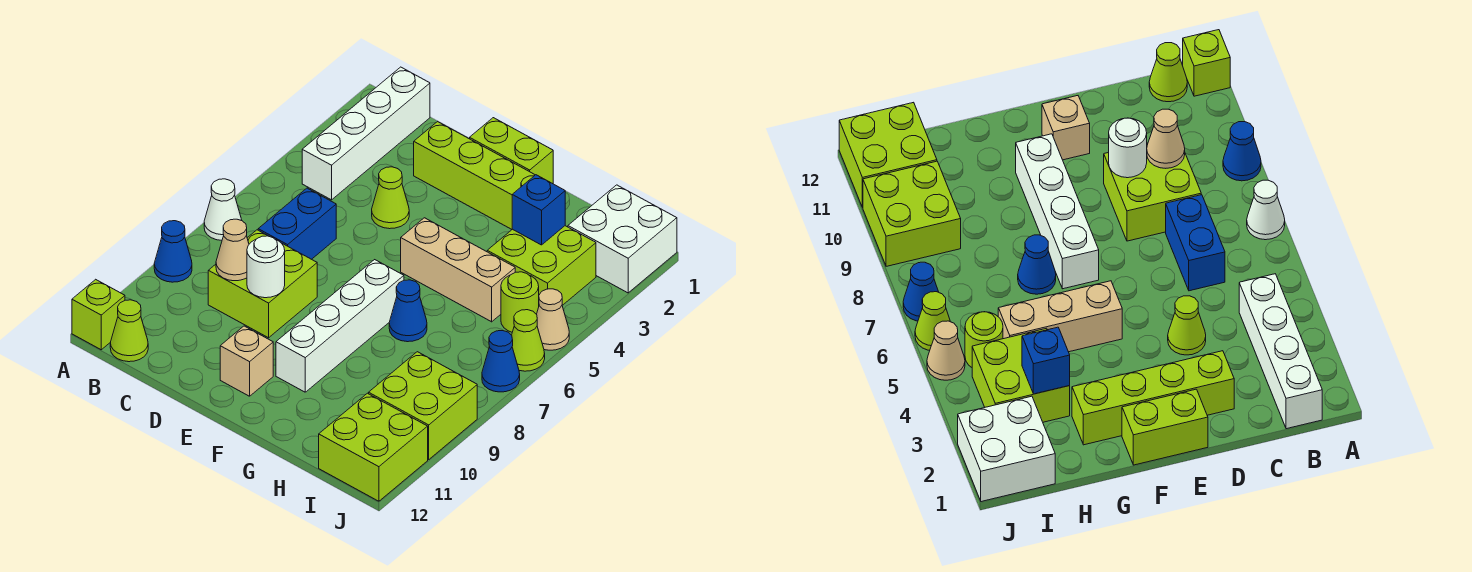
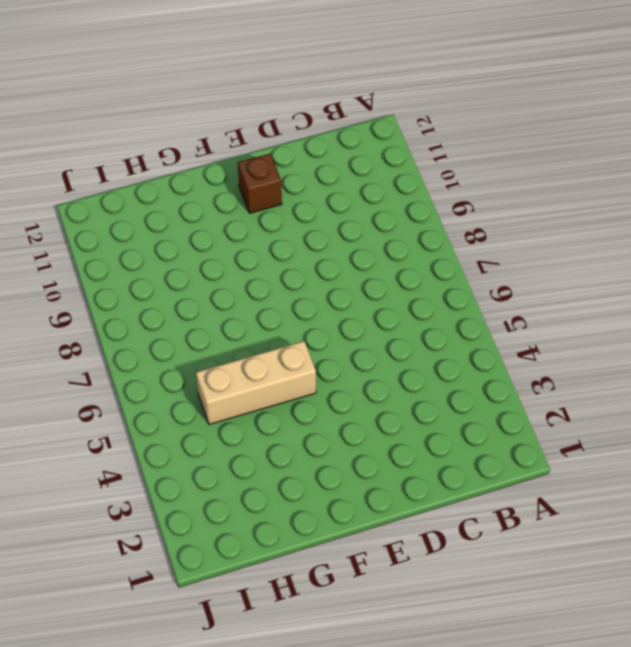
brown brick E11 level 1 -> tan brick E11 level 1
none -> white cone A7 level 1
none -> blue cone A9 level 1
none -> lime brick A12 level 1

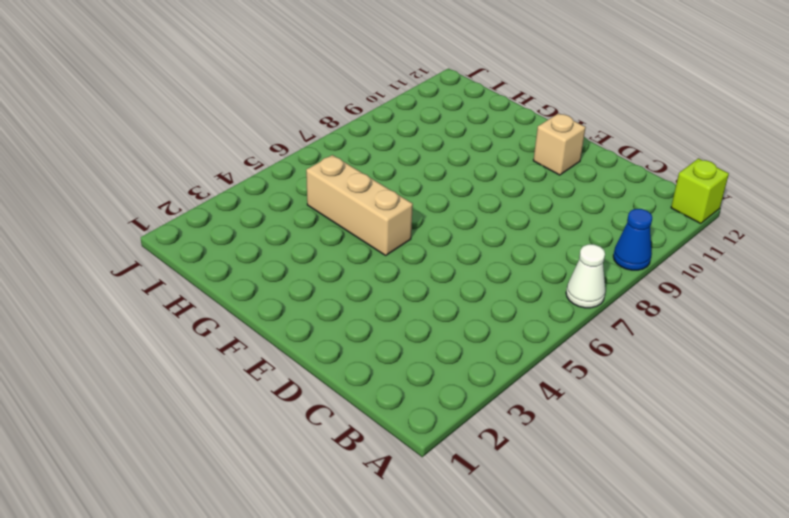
none -> white brick B1:B4 level 1
none -> lime cone B12 level 1
none -> blue brick C6:C7 level 1

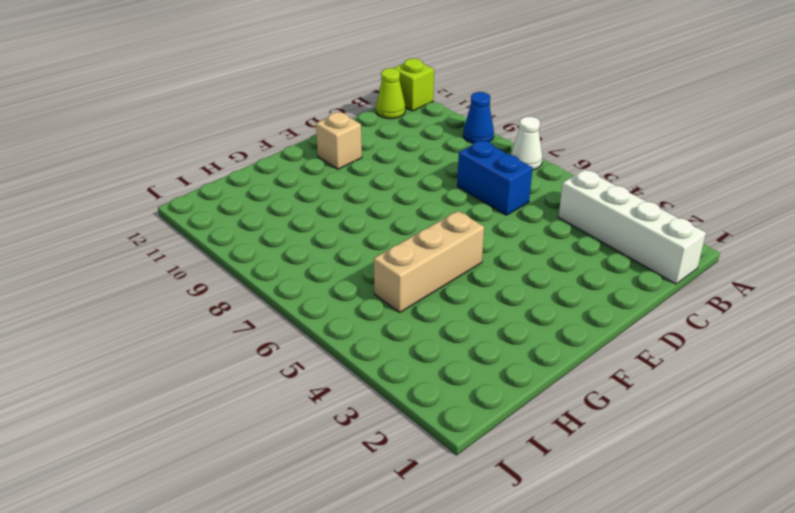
none -> lime brick C8:D9 level 1
none -> lime brick D2:G2 level 1
none -> lime cone D4 level 1

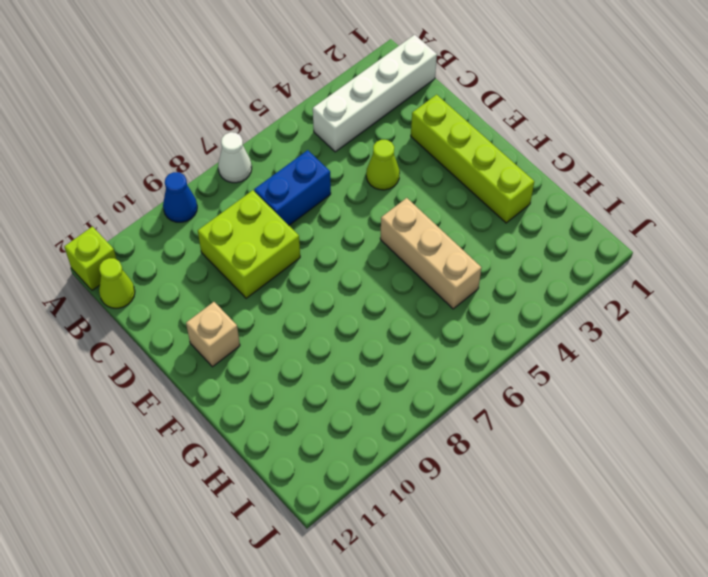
none -> lime brick E1:F1 level 1
none -> white brick F7:F10 level 1
none -> blue cone G7 level 1

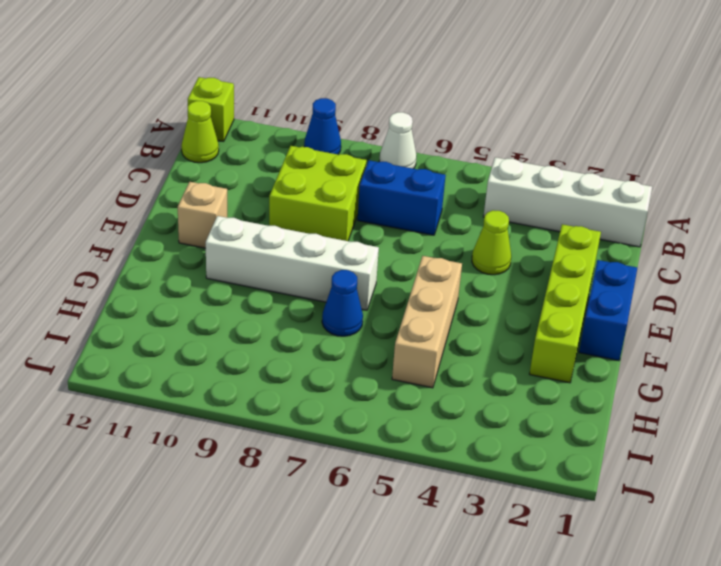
blue brick E1:F1 level 1 -> lime brick E1:F1 level 1
none -> lime brick H3:I4 level 1
none -> white brick I1:J2 level 1
none -> lime round brick I5 level 1

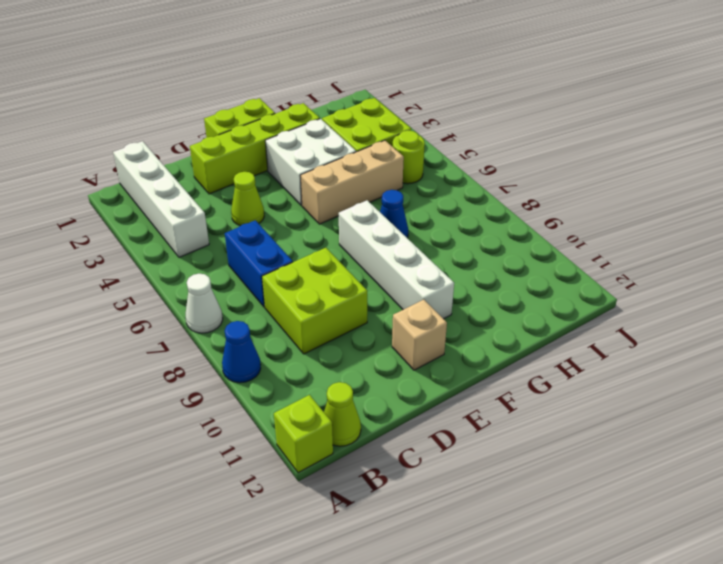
white brick F3:G4 level 1 -> white brick I1:J2 level 1
none -> lime brick I9:J10 level 1
none -> lime brick I11:J12 level 1
none -> tan cone J5 level 1

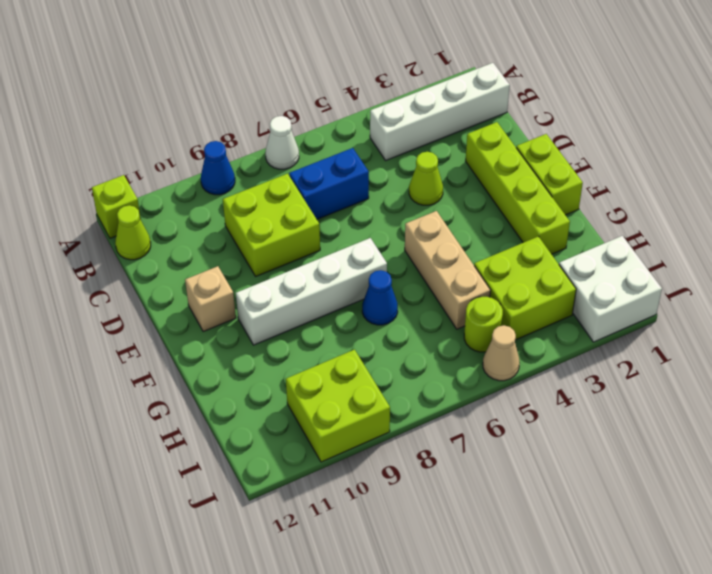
none -> lime brick I11:J12 level 1
none -> lime cone J6 level 1
none -> blue cone J7 level 1

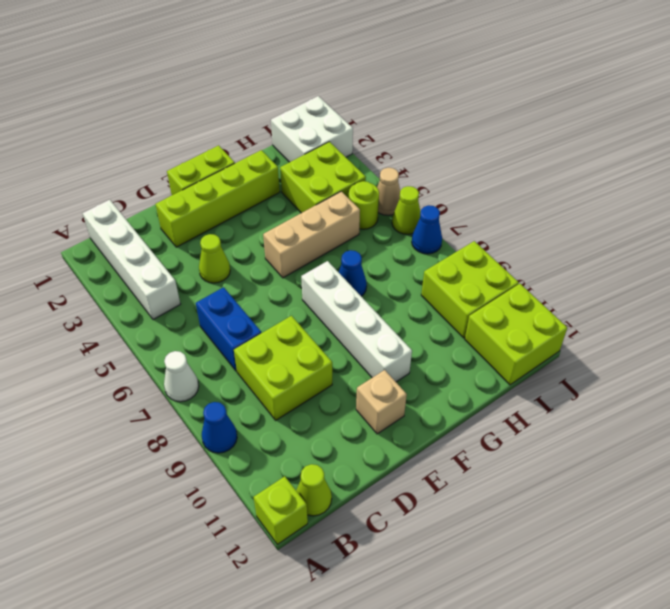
none -> tan cone C9 level 2
none -> white round brick D9 level 2
none -> blue brick H3 level 2

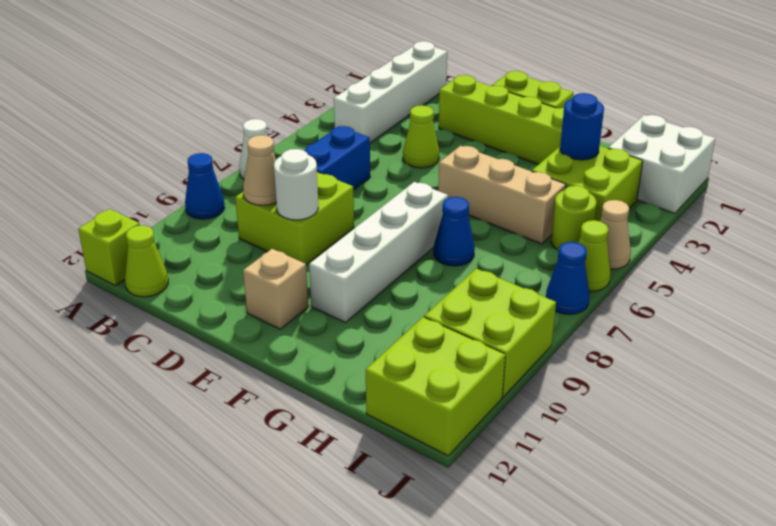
blue round brick H3 level 2 -> blue brick H3 level 2

